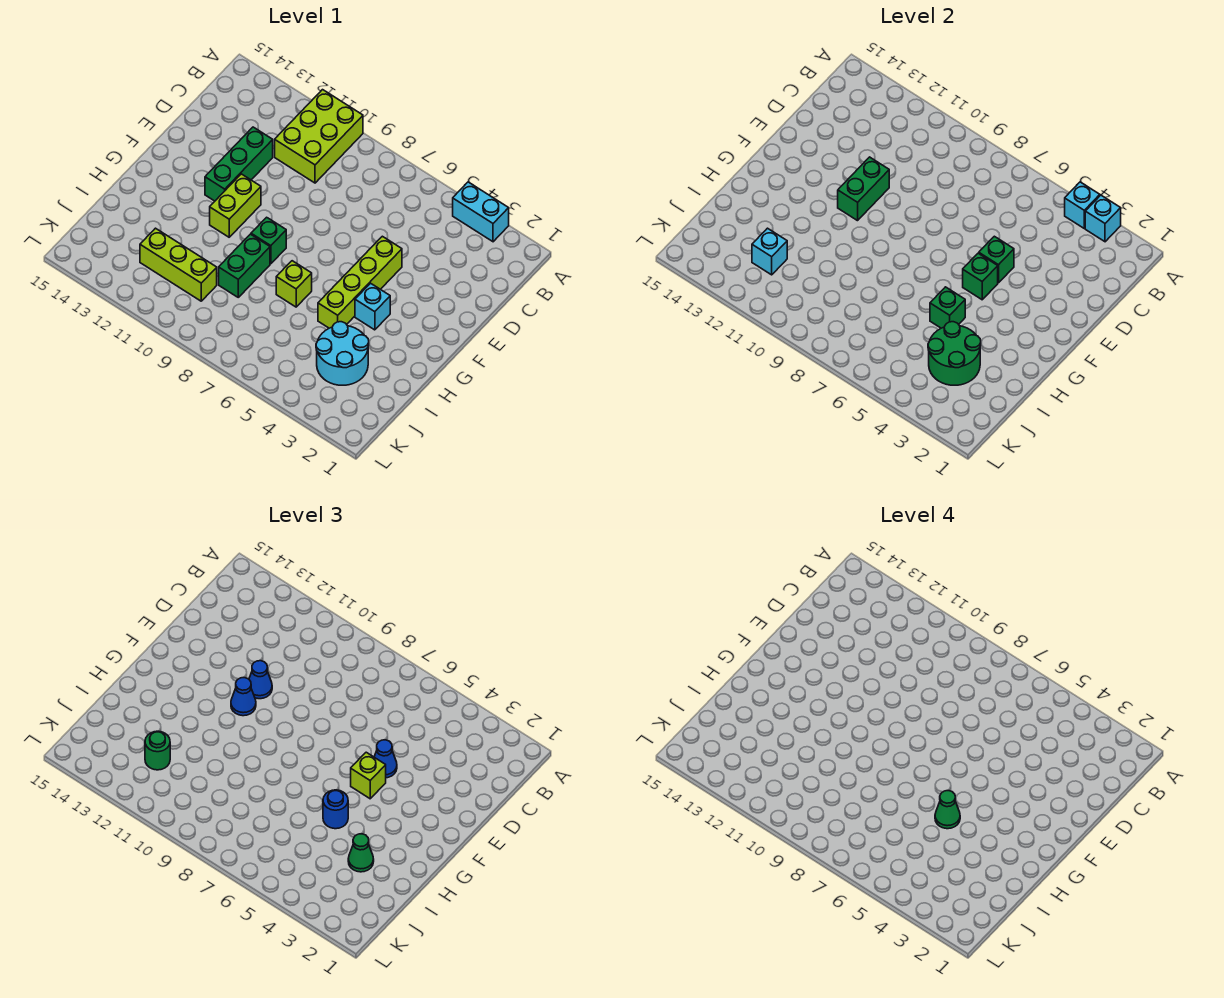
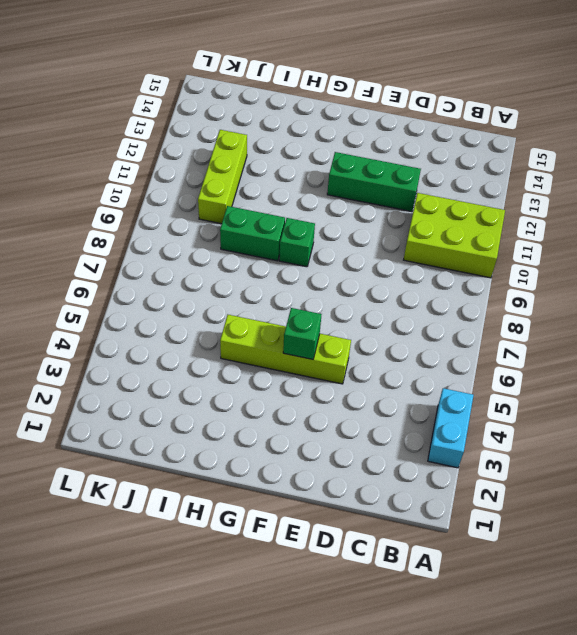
none -> lime brick F11:G11 level 1
none -> cyan brick G4 level 1
none -> lime brick H7 level 1

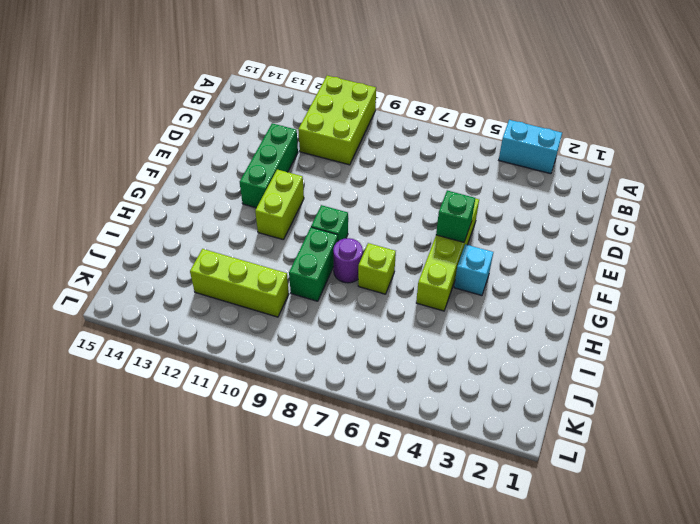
purple round brick H8 level 1 -> none
none -> cyan round brick I3:J4 level 1
none -> cyan brick A3 level 2
none -> cyan brick A4 level 2

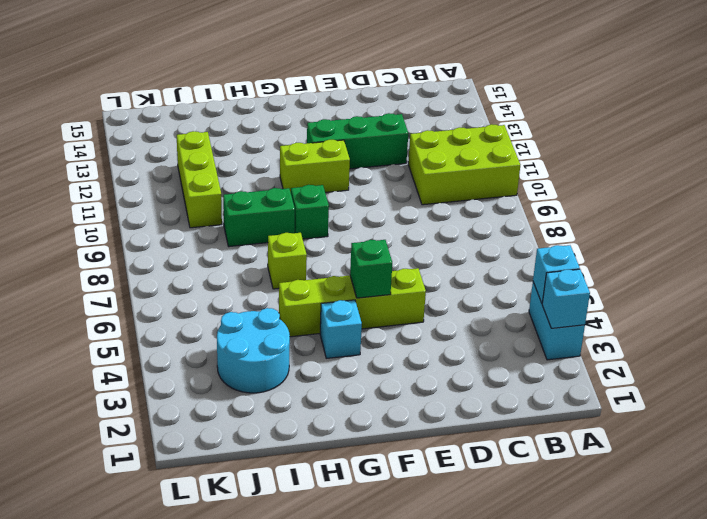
none -> green brick E5 level 2
none -> green brick E11:F11 level 2
none -> green brick H5 level 2

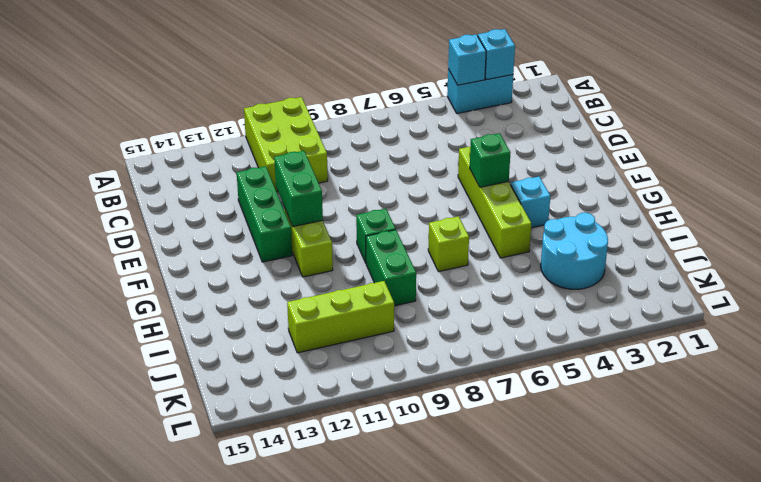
none -> green brick E5 level 2
none -> green brick H5 level 2
none -> green round brick I3:J4 level 2

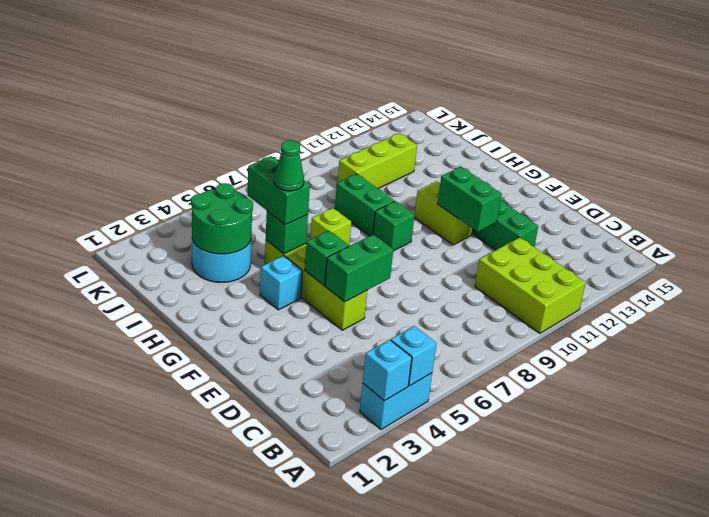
green brick E5:E6 level 2 -> green brick E5 level 2
green brick H5:I5 level 3 -> blue round brick H5 level 3
none -> cyan brick J12 level 2
none -> blue cone E5 level 3
none -> blue cone E11 level 3

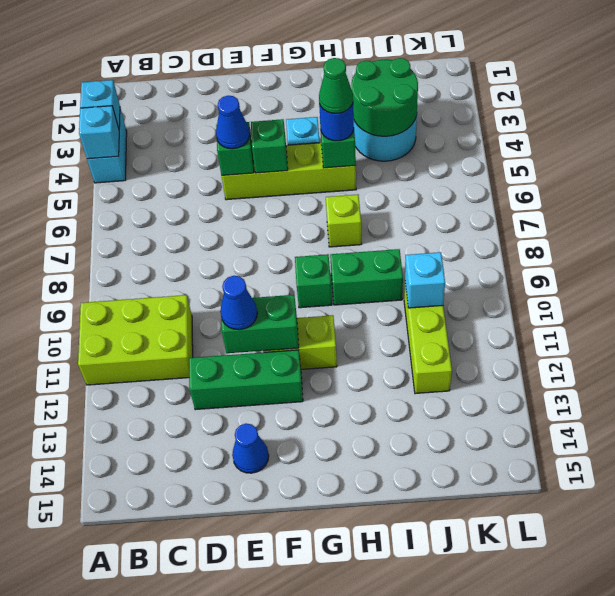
blue cone E14 level 1 -> blue cone F11 level 3
cyan brick J10 level 2 -> cyan brick J12 level 2
none -> lime brick F5 level 3
none -> green cone I3 level 3
none -> green round brick J12 level 3

